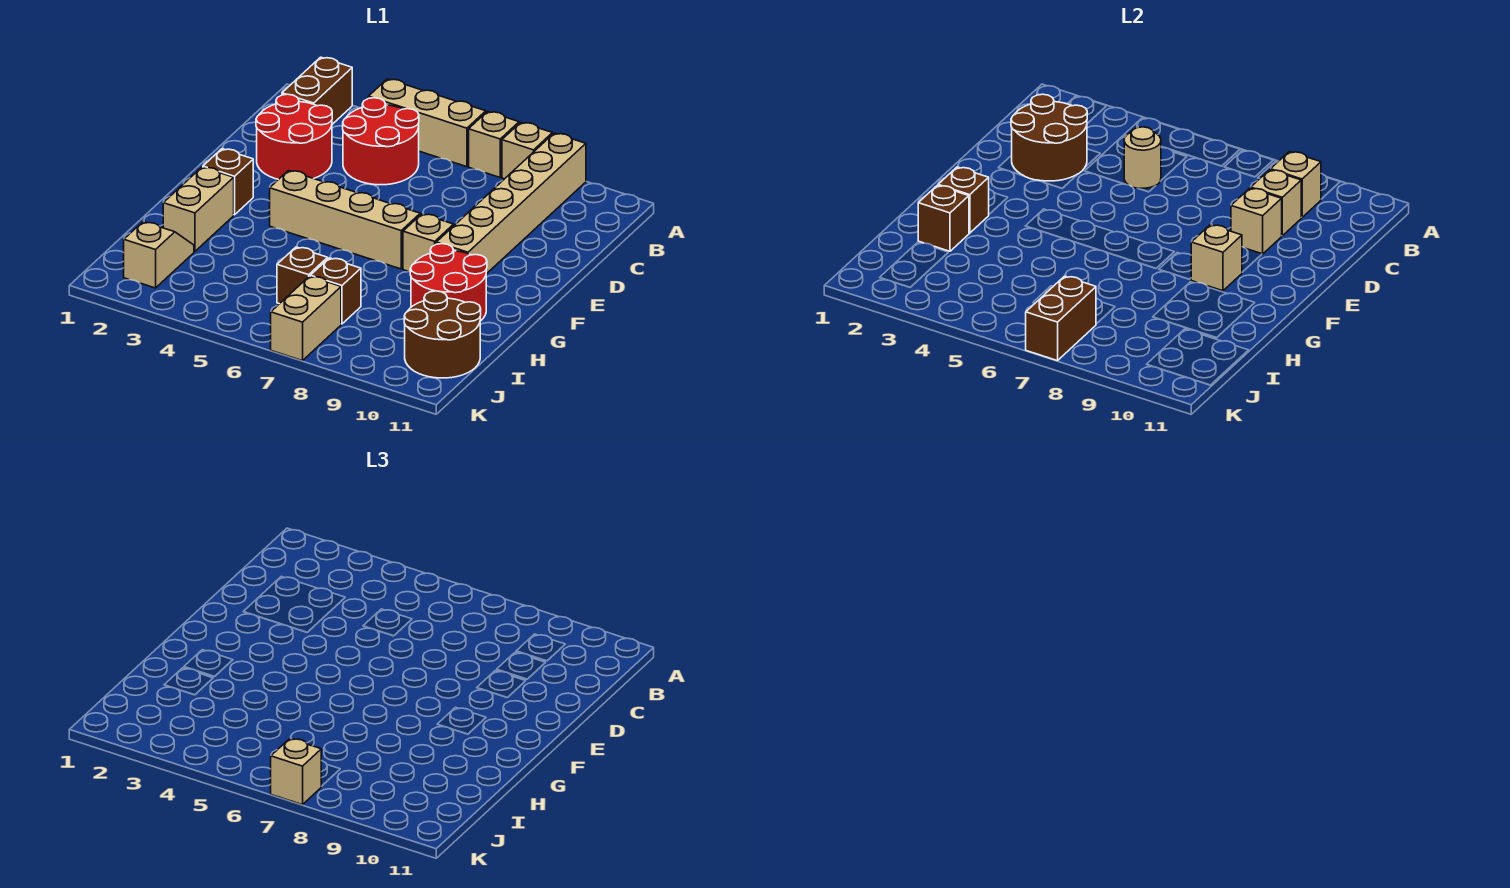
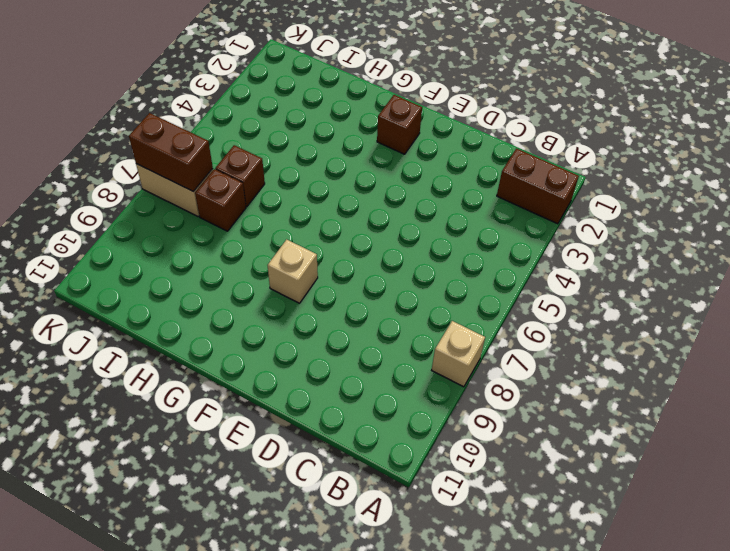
none -> tan brick A4:A6 level 1
none -> tan brick A7 level 1
none -> tan brick A9:F9 level 1

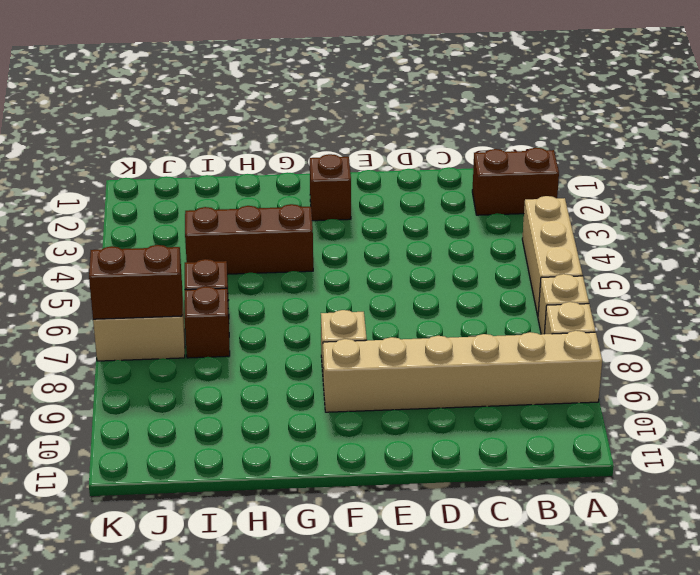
brown brick G4:I4 level 1 -> none
none -> red round brick B4:C5 level 1
none -> red round brick C2:D3 level 1
none -> tan brick F4:F7 level 1

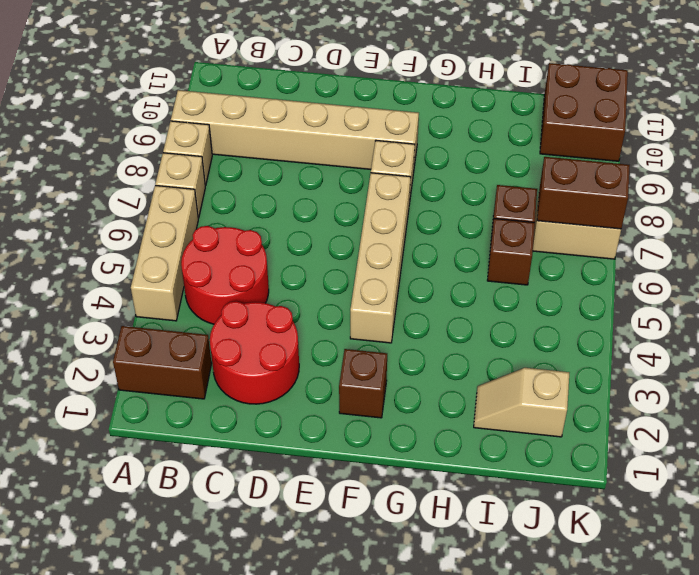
brown brick J10:K11 level 1 -> brown round brick I10:J11 level 1
none -> tan brick G2:H2 level 1
none -> red round brick G9:H10 level 1
none -> tan brick B9 level 2

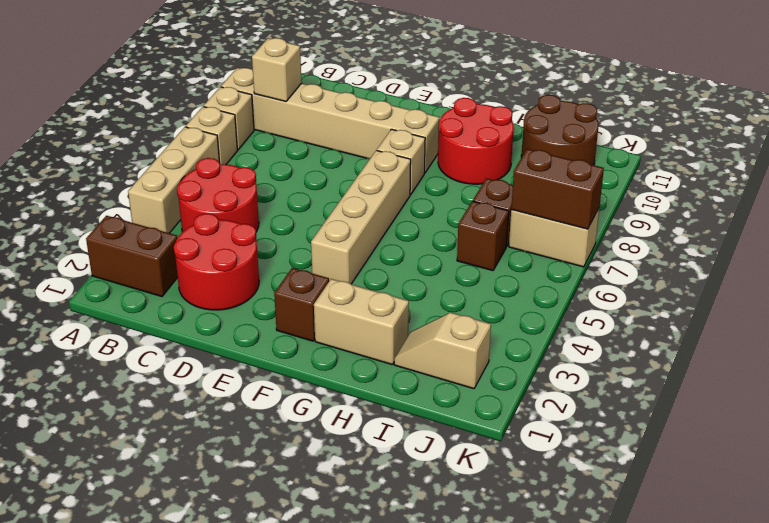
none -> brown round brick C2:D3 level 2
none -> tan round brick C5 level 2
none -> tan brick C9 level 2

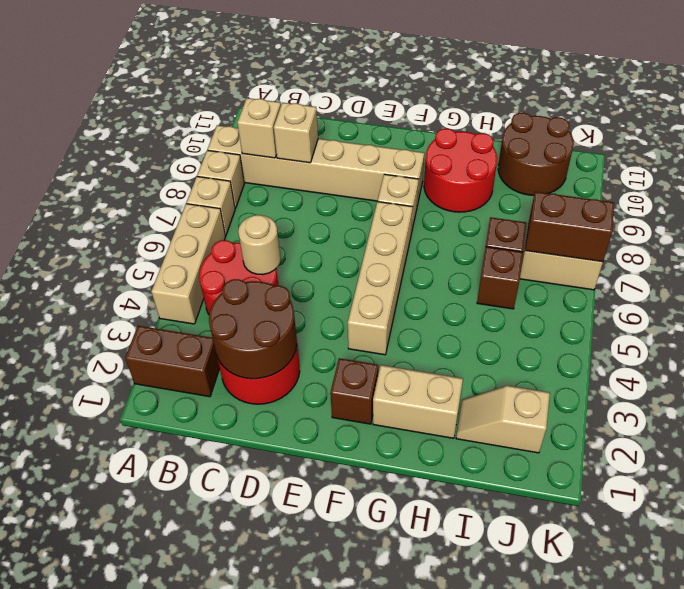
none -> tan brick D9 level 2
none -> tan brick F9 level 2
none -> brown brick G2 level 2

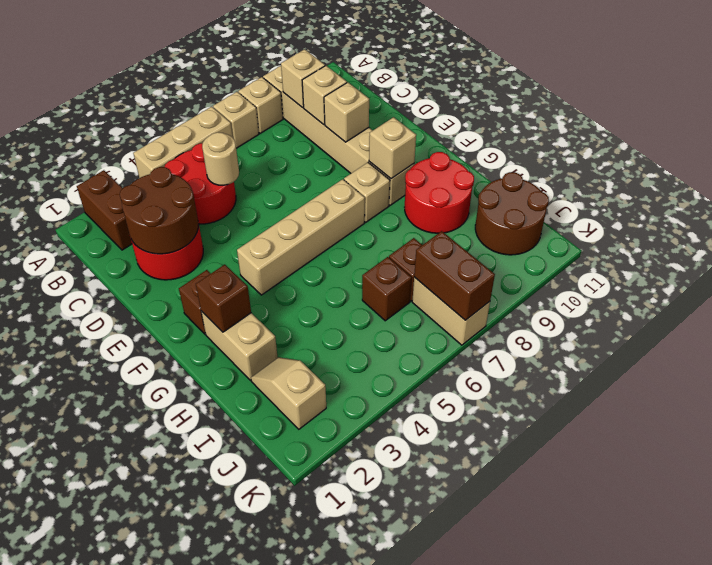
none -> brown brick H2 level 2
none -> tan brick K7 level 3

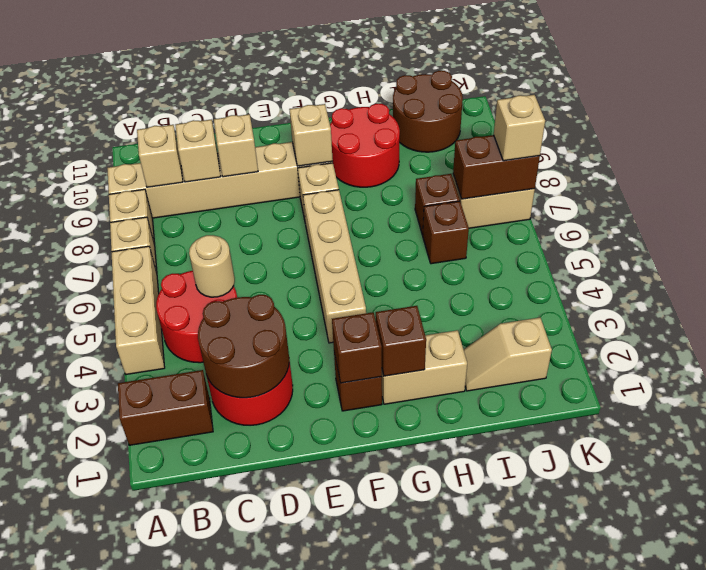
brown brick F2 level 2 -> brown brick H2 level 2

